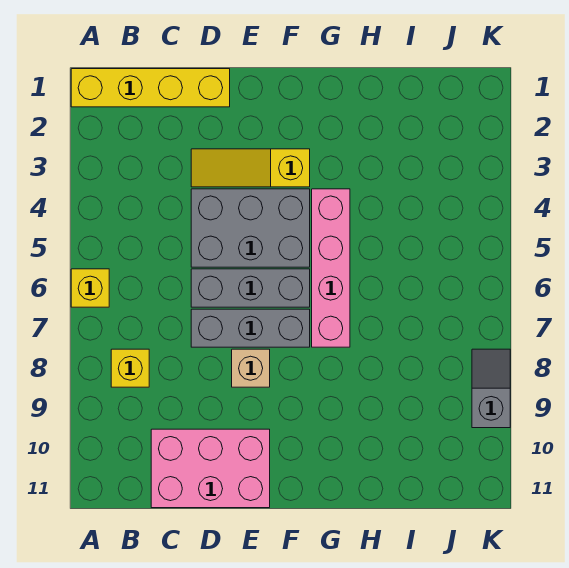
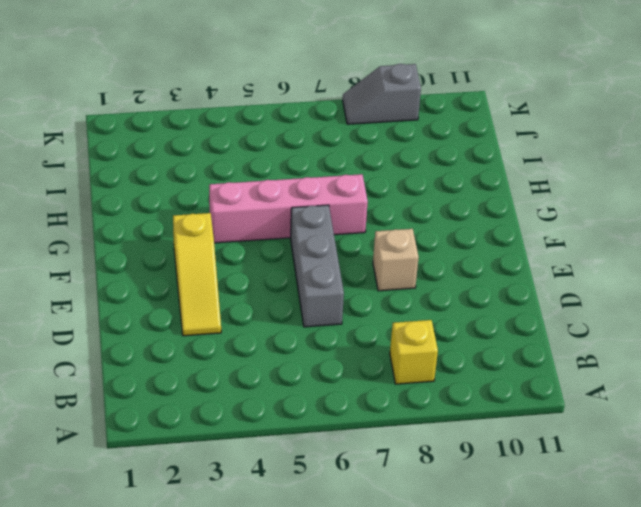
none -> yellow brick A1:D1 level 1
none -> yellow brick A6 level 1

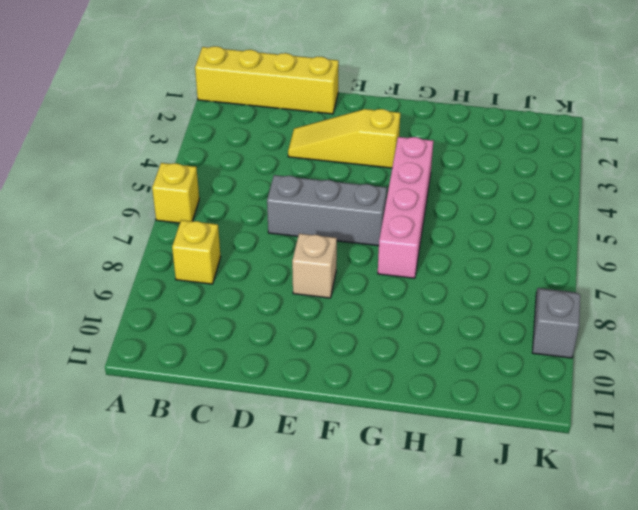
none -> pink brick C10:E11 level 1
none -> grey brick D4:F5 level 1

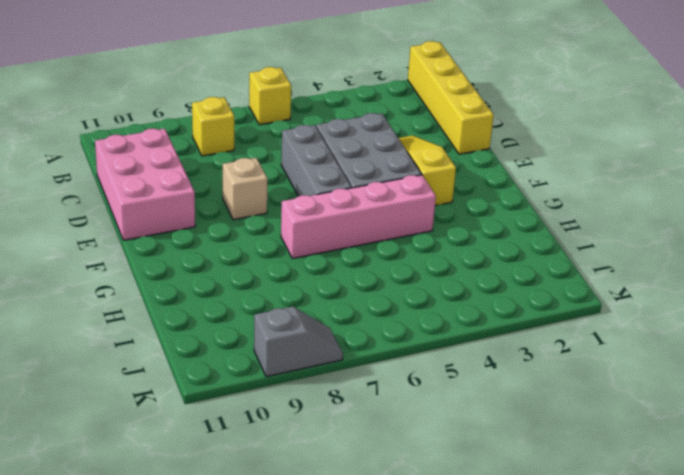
none -> grey brick D7:F7 level 1

